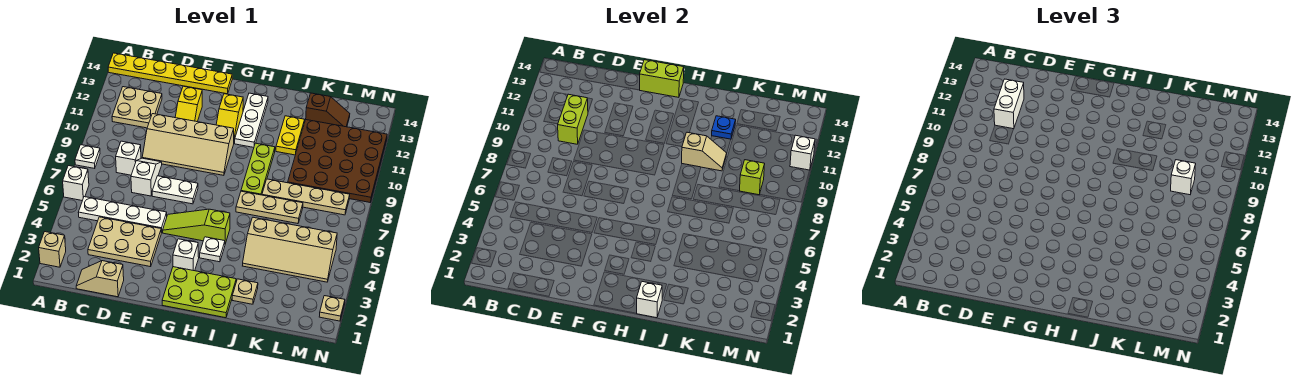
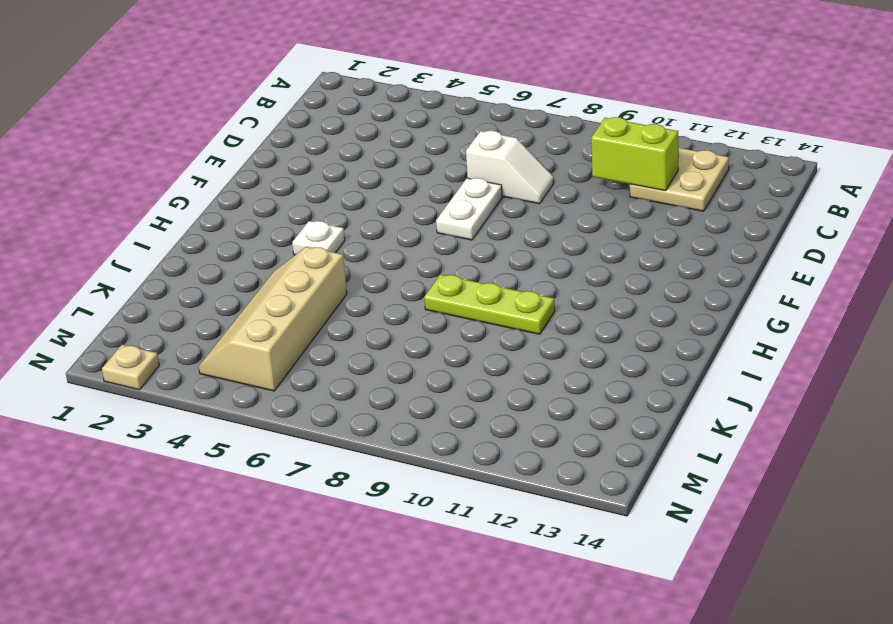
none -> tan brick A2 level 1
none -> white brick A6 level 1
none -> white plate A8 level 1
none -> yellow plate A14:F14 level 1

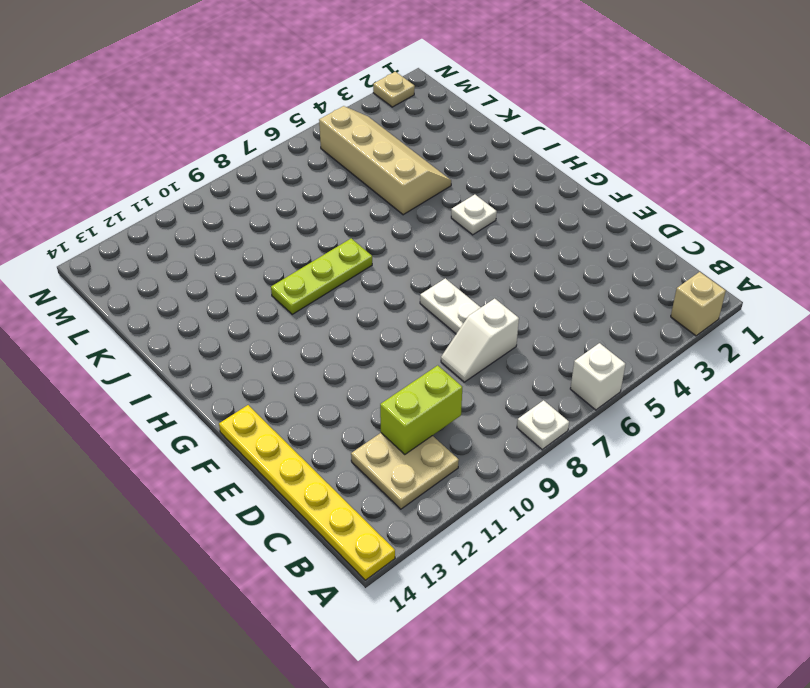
none -> white plate B5:E5 level 1
none -> tan slope C1:D1 level 1 top D
none -> tan plate C3:E4 level 1
none -> white brick C8 level 1

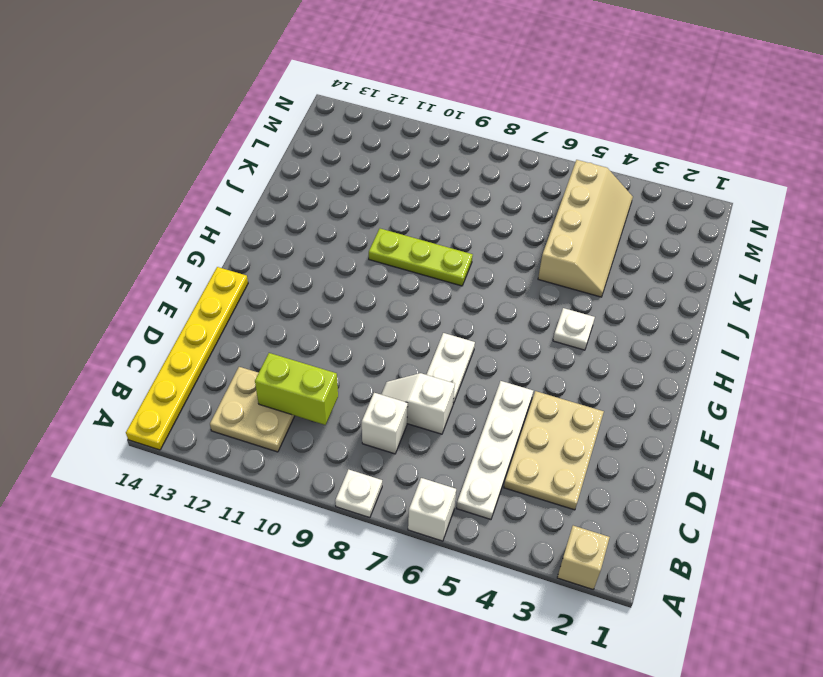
none -> tan slope C1:D1 level 1 top D
none -> tan slope D9:G10 level 1 top 10
none -> yellow slope E11:E12 level 1 top 12
none -> lime slope F5:H5 level 1 top H

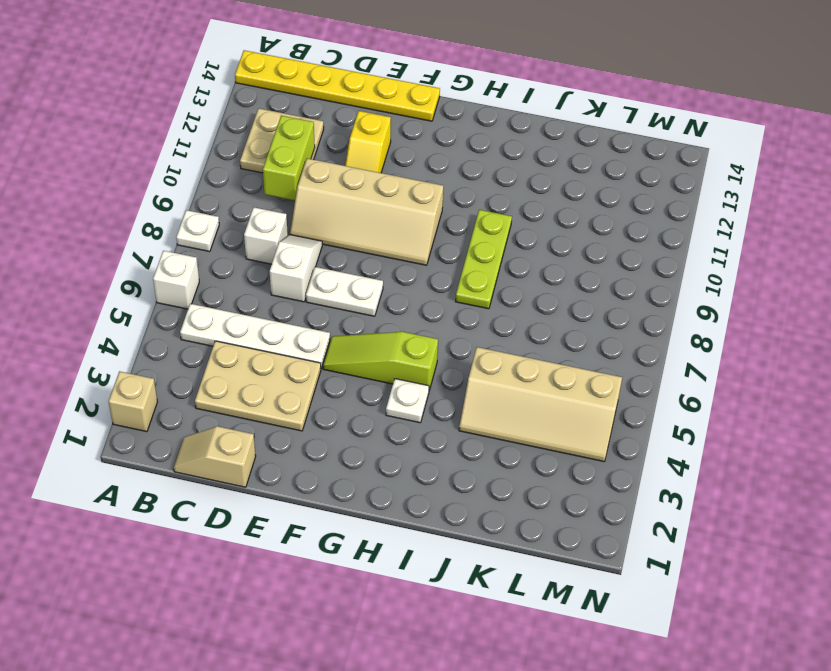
none -> lime plate G1:I2 level 1
none -> white brick G3 level 1
none -> yellow slope G11:G12 level 1 top 12
none -> white plate H11:H13 level 1

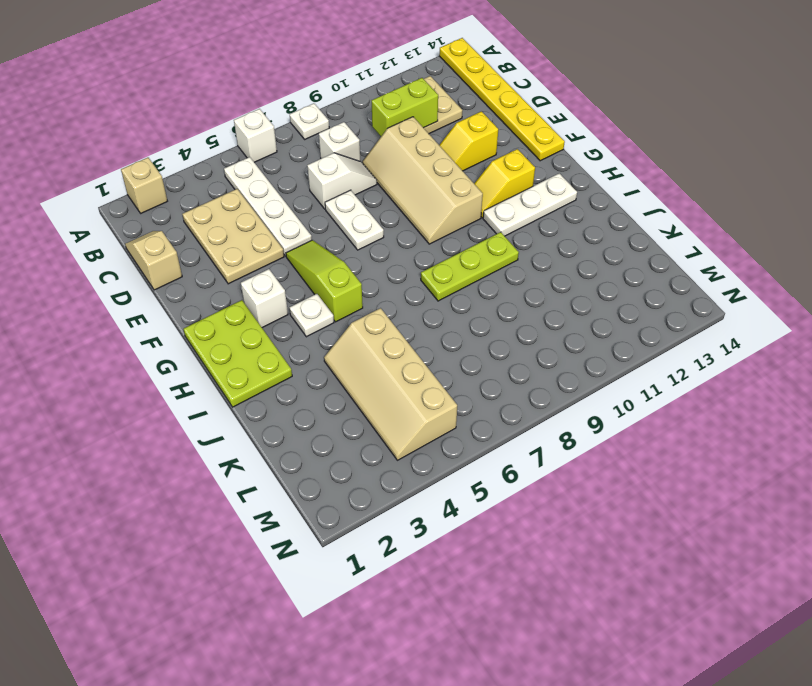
none -> tan plate I7:K7 level 1
none -> tan plate J2 level 1
none -> tan plate J8:M8 level 1
none -> yellow plate J11:J12 level 1

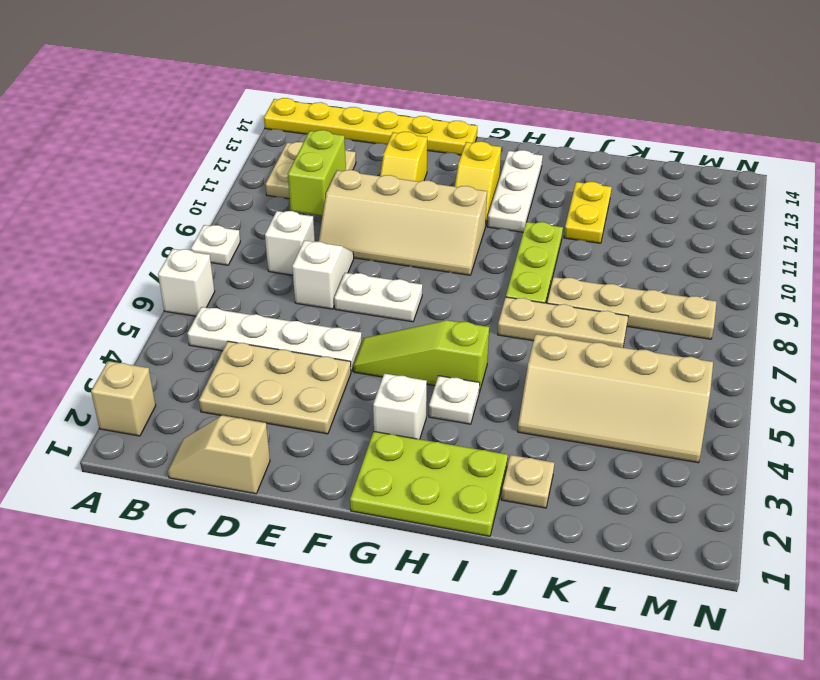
none -> brown plate K9:N12 level 1
none -> brown slope K13:L13 level 1 top K
none -> tan plate N2 level 1
none -> lime brick F14:G14 level 2

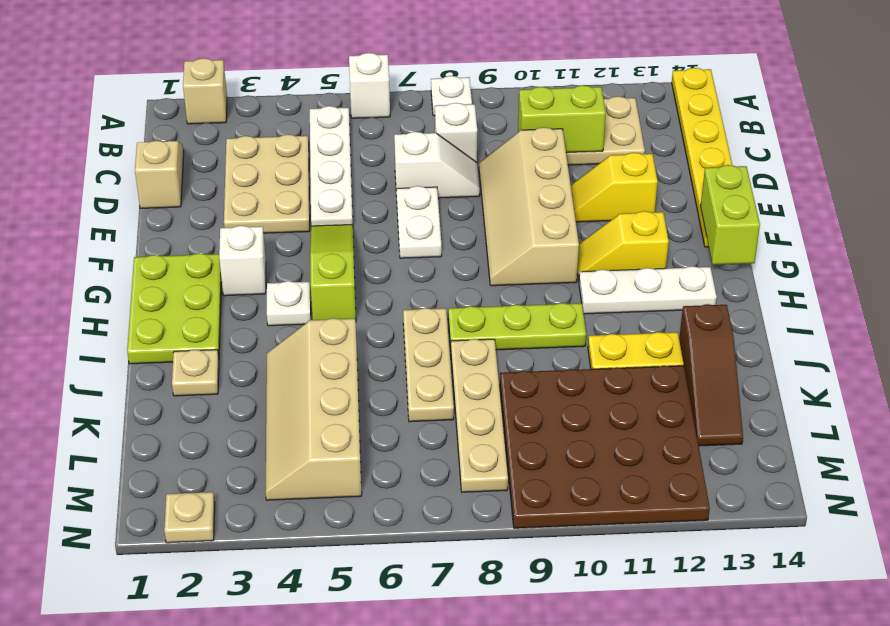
brown slope J13:L13 level 1 top J -> brown slope K13:L13 level 1 top K
none -> white brick I1 level 2
none -> tan slope I10:J10 level 2 top I
none -> blue plate J12 level 2
none -> lime brick L9 level 2

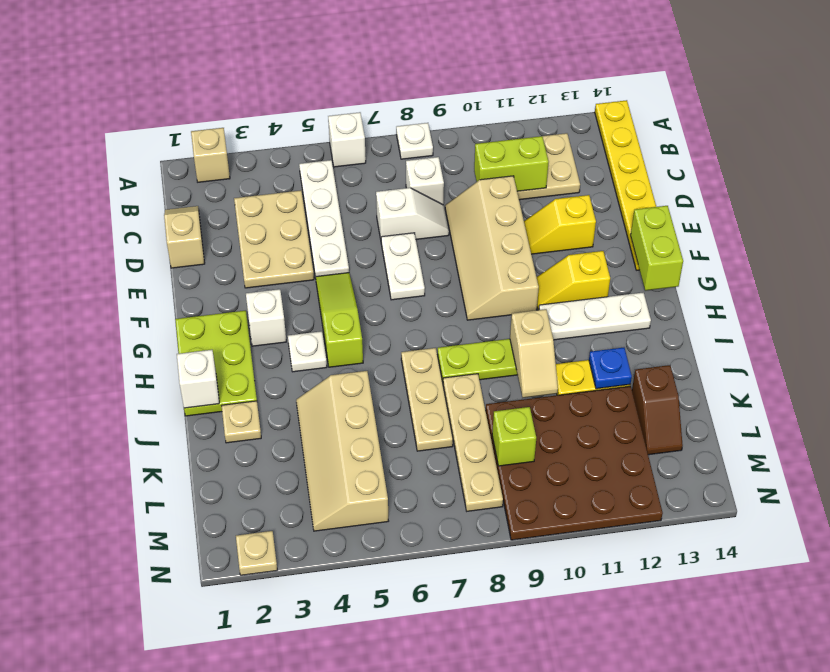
none -> white brick N11 level 2
none -> white brick C11:C12 level 3
none -> white brick L9 level 3

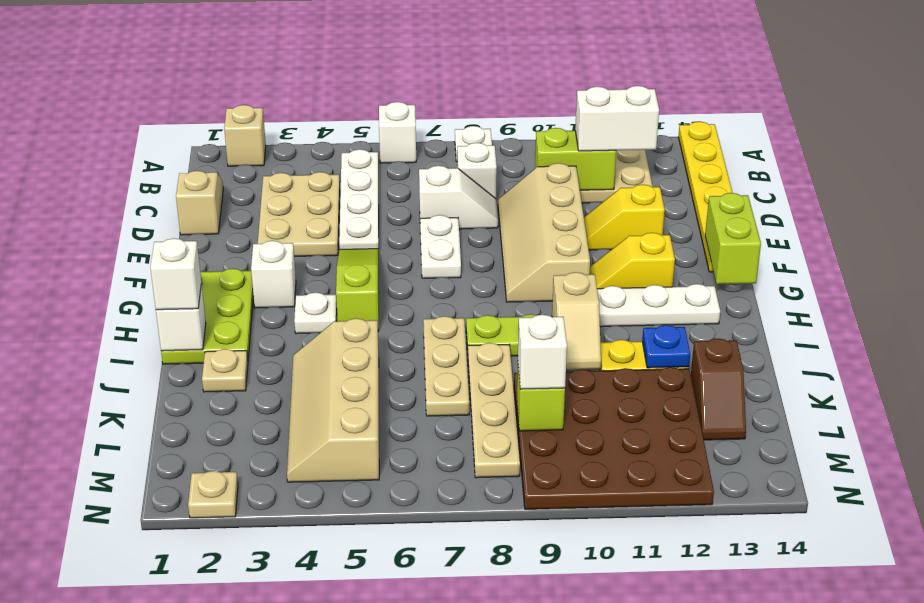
white brick I1 level 3 -> white brick N11 level 2

